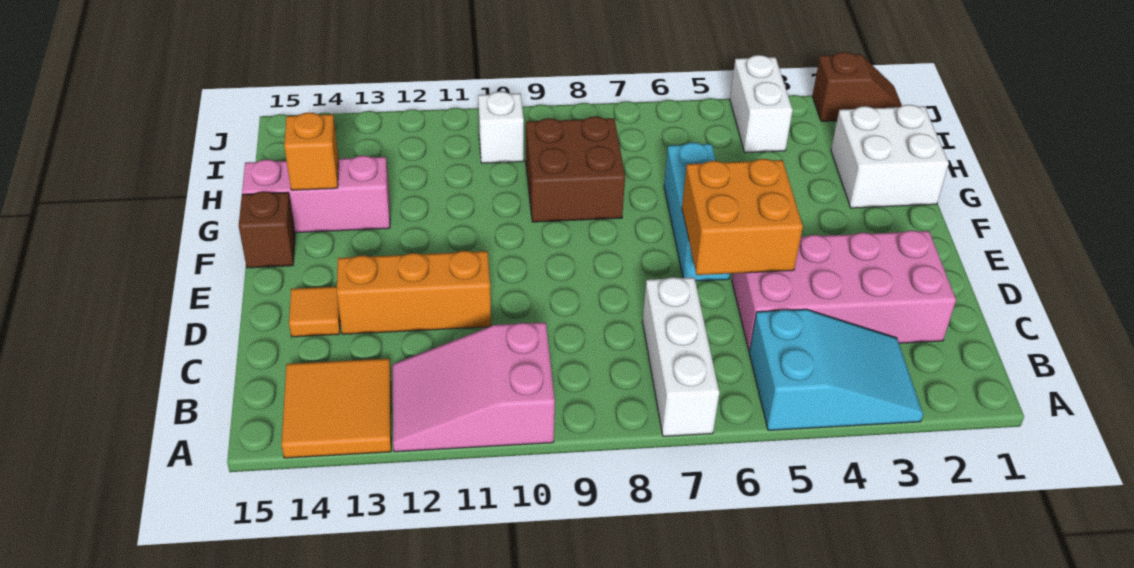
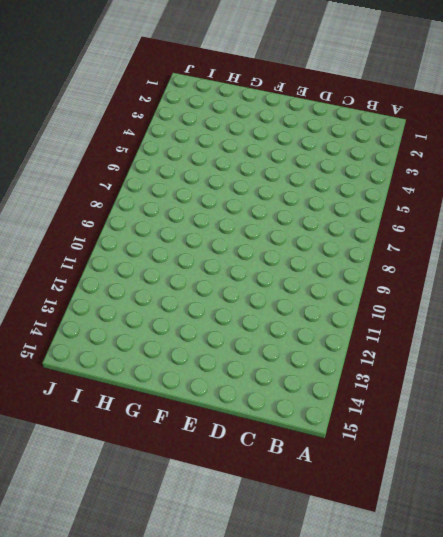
none -> cyan slope A3:B5 level 1 top 5
none -> white brick A7:C7 level 1
none -> pink slope A10:B12 level 1 top 10

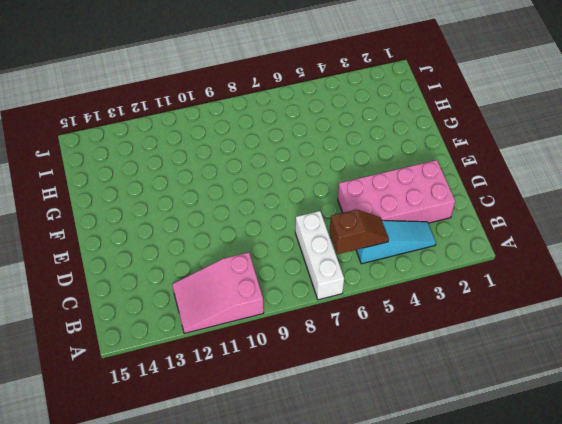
cyan slope B3:B5 level 1 top 5 -> cyan slope A3:B5 level 1 top 5
brown slope B5:B6 level 2 top 6 -> brown slope J1:J2 level 1 top 2
none -> orange tile A13:B14 level 1
none -> orange brick D11:D13 level 1
none -> orange tile D14 level 1

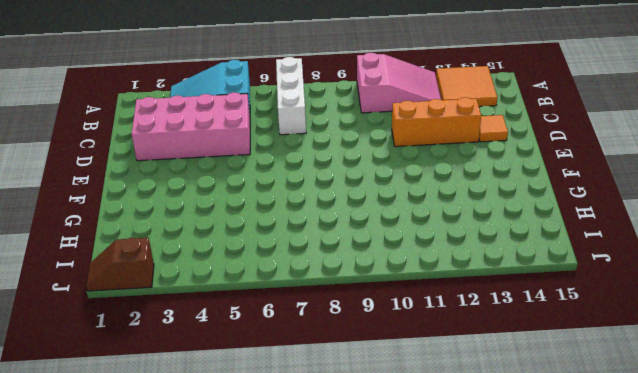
none -> cyan brick E6:G6 level 1
none -> brown brick F15 level 1
none -> white brick G1:H2 level 1

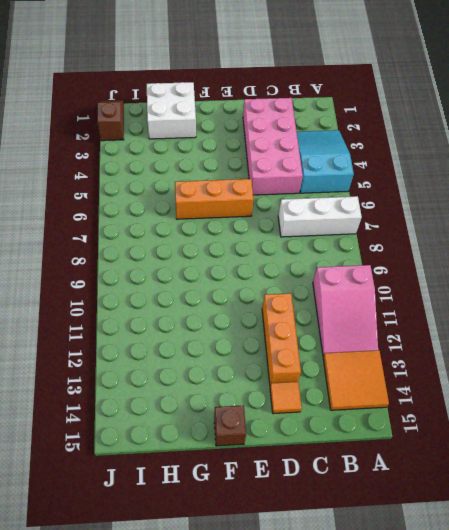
orange brick E6:G6 level 1 -> cyan brick E6:G6 level 1
none -> brown brick G8:H9 level 1
none -> pink brick G13:G15 level 1
none -> white brick I4:J4 level 1

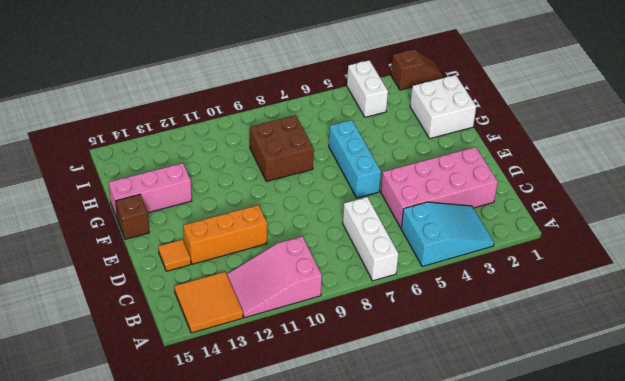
none -> white brick I10 level 1
none -> orange brick D5:E6 level 2
none -> orange brick G14 level 2

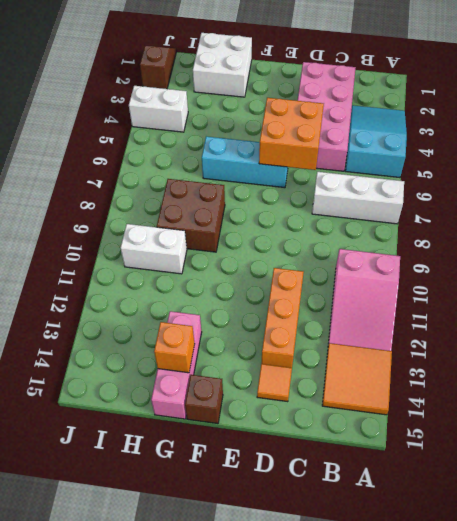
white brick H10:I10 level 1 -> white brick I10 level 1

